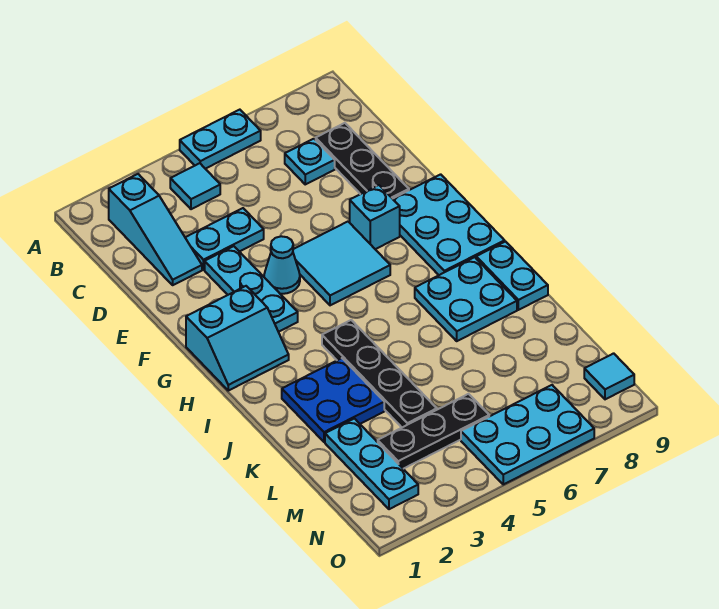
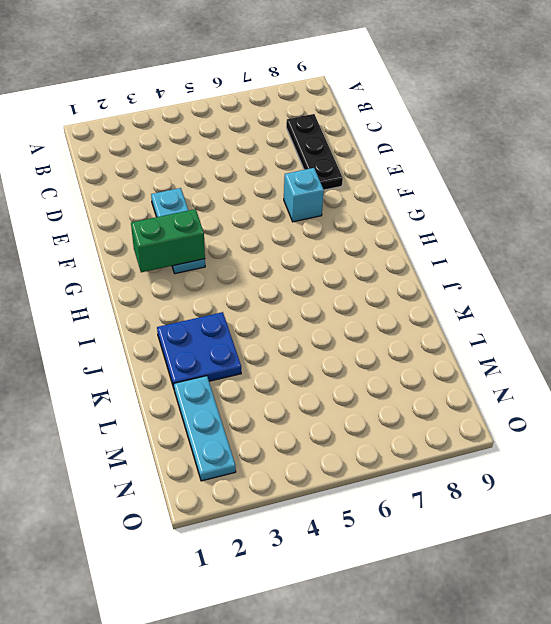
green brick G2:G3 level 2 -> none
none -> cyan plate A5:A6 level 1
none -> cyan slope B2:D2 level 1 top B
none -> cyan tile B4 level 1

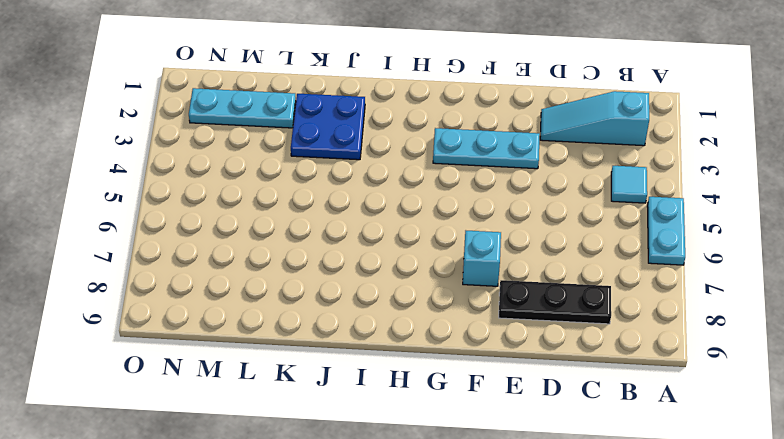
none -> cyan plate C7 level 1
none -> cyan plate D3:D4 level 1
none -> cyan cone F4 level 1

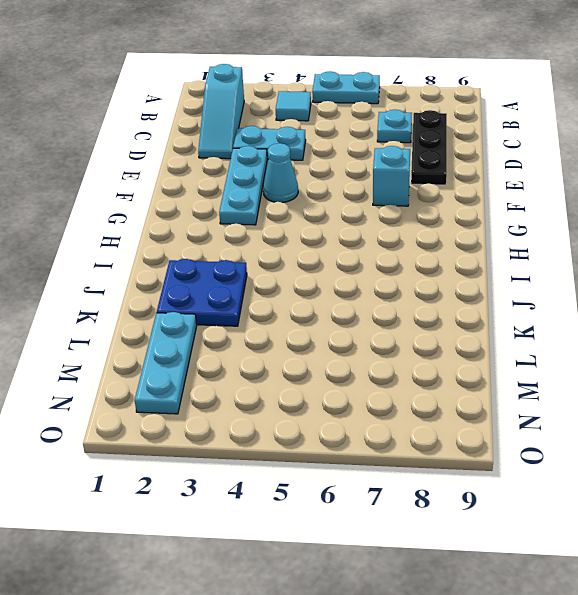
none -> cyan tile F5:G6 level 1
none -> cyan plate F8:H9 level 1
none -> cyan slope G1:H2 level 1 top G

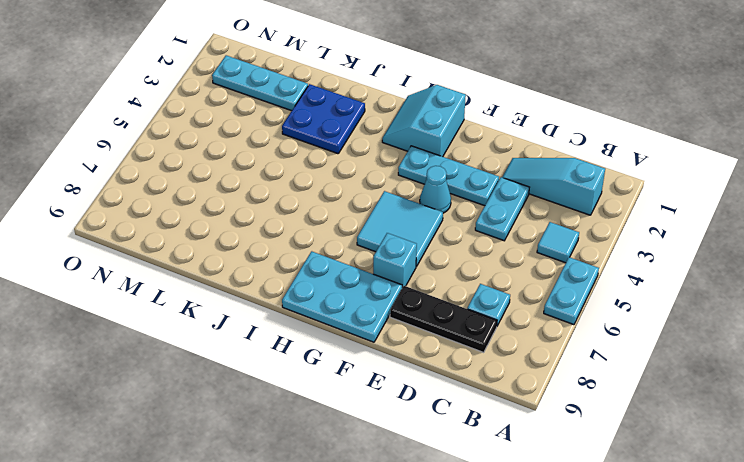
none -> black plate I4:L4 level 1
none -> cyan plate I7:J8 level 1
none -> cyan plate I9:J9 level 1

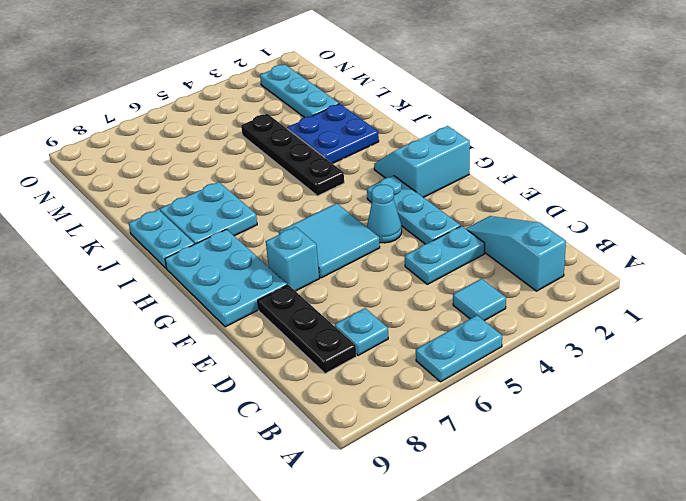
none -> black plate M3:M5 level 1
none -> cyan plate N5:O7 level 1
none -> cyan tile N9 level 1

